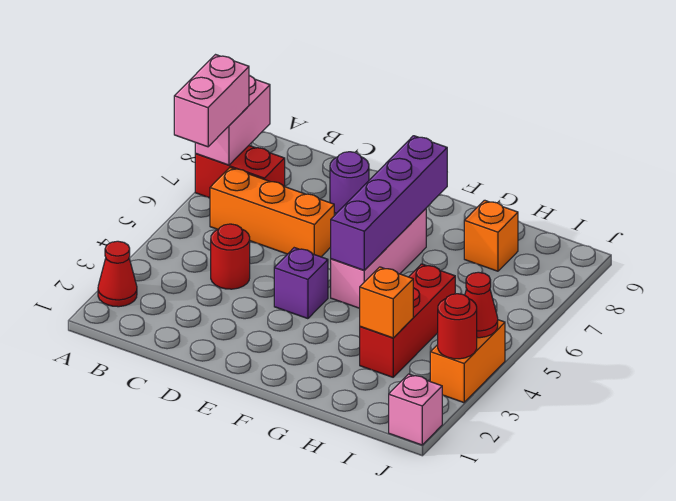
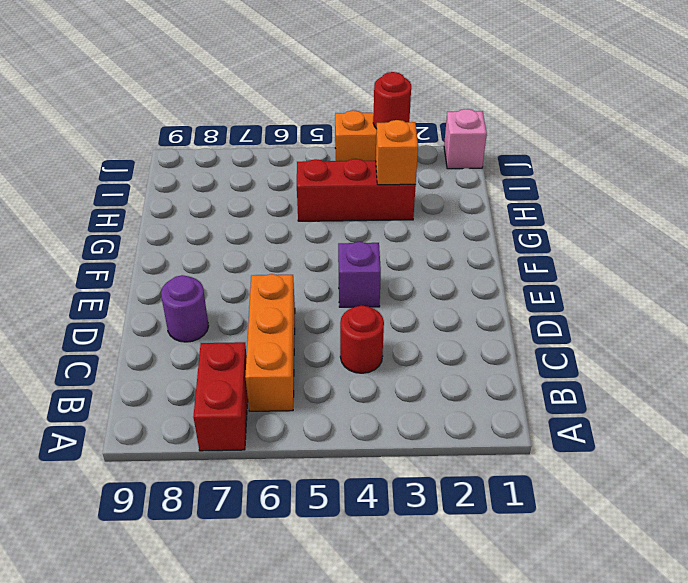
none -> red cone A2 level 1
none -> pink brick F5:F7 level 1
none -> orange brick H8 level 1

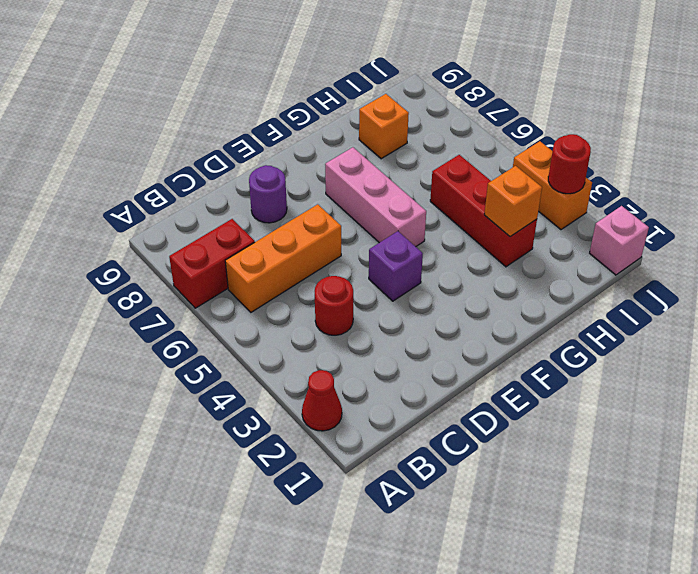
none -> pink brick A7:A8 level 2
none -> purple brick F5:F8 level 2
none -> red cone J4 level 2

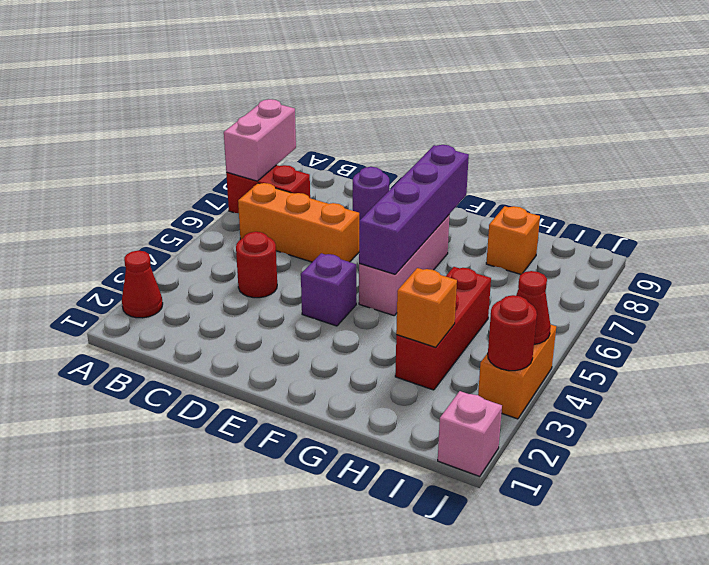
none -> pink brick A6:A7 level 3

